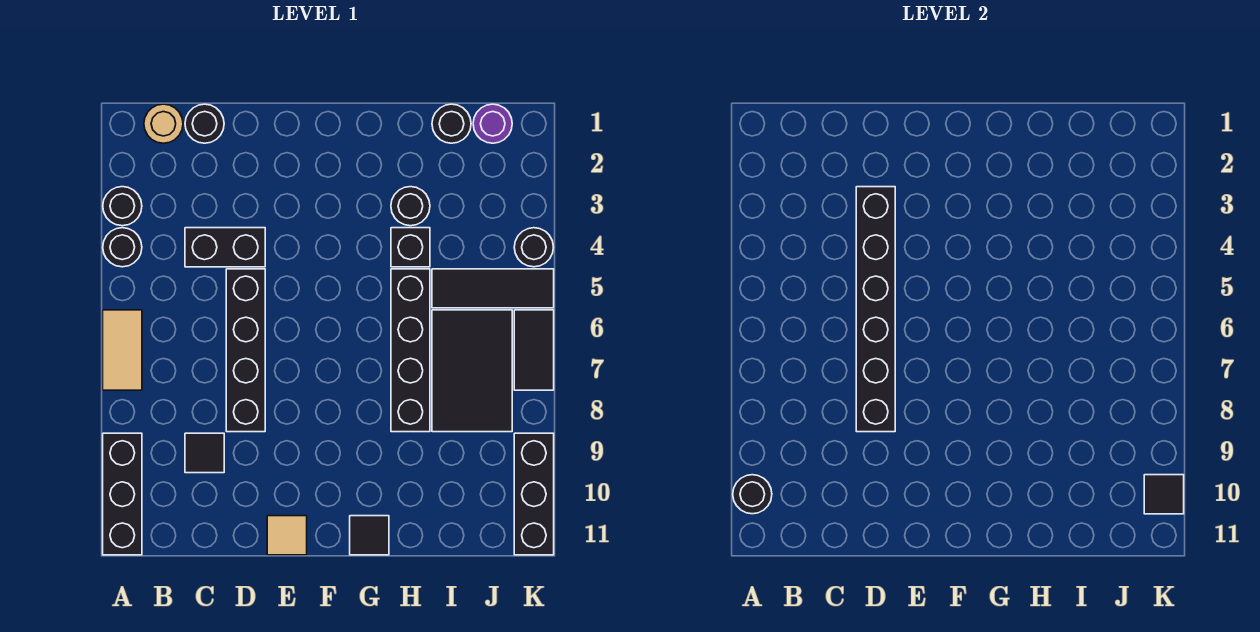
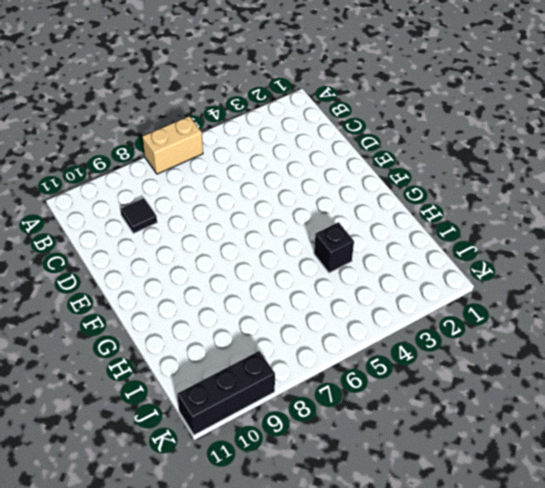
tan brick A6:A7 level 1 -> tan tile A6:A7 level 1
none -> black round brick A3 level 1
none -> black round brick A4 level 1
none -> black brick A9:A11 level 1

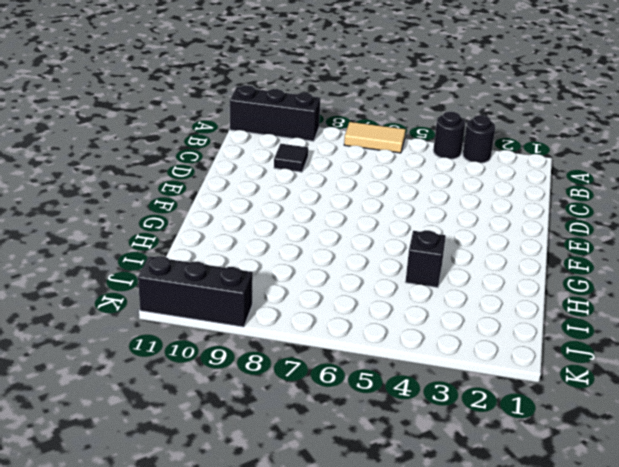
none -> tan round brick B1 level 1
none -> black round brick C1 level 1
none -> black brick C4:D4 level 1

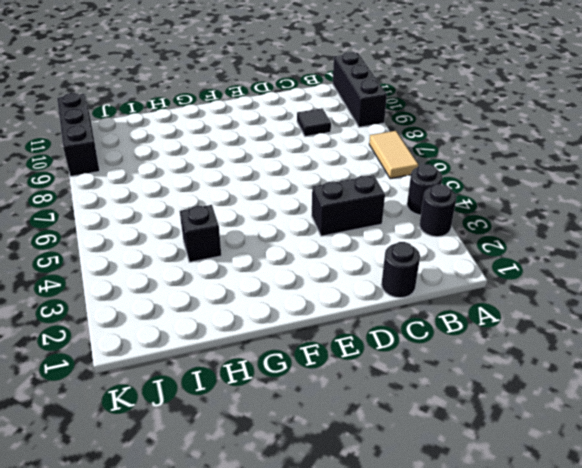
none -> tan round brick B1 level 1
none -> black brick D5:D8 level 1
none -> tan tile E11 level 1

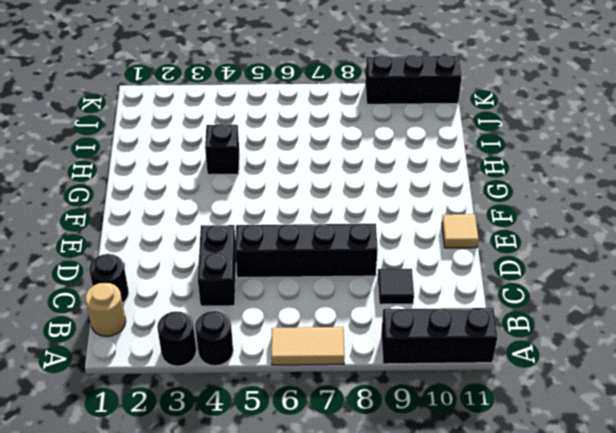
none -> black tile G11 level 1
none -> black round brick H3 level 1
none -> black brick H5:H8 level 1

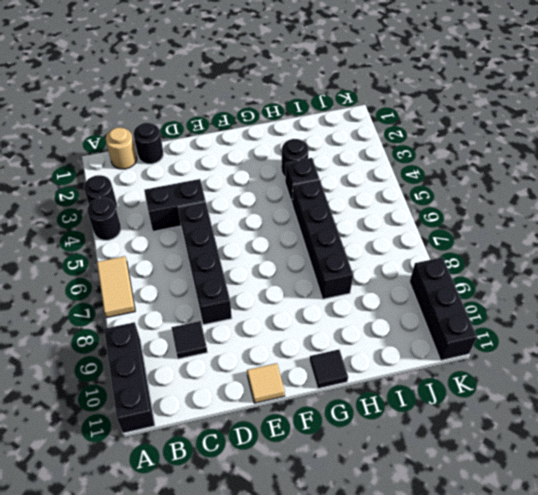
none -> black round brick I1 level 1
none -> black tile I5:K5 level 1
none -> black tile I6:J8 level 1

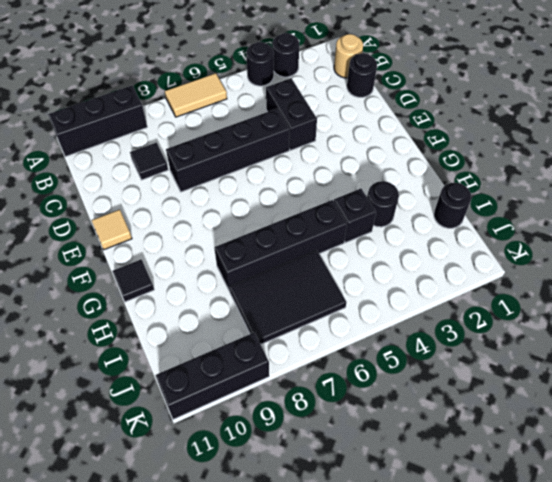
none -> black tile I5:K5 level 1
none -> purple round brick J1 level 1
none -> black round brick K4 level 1

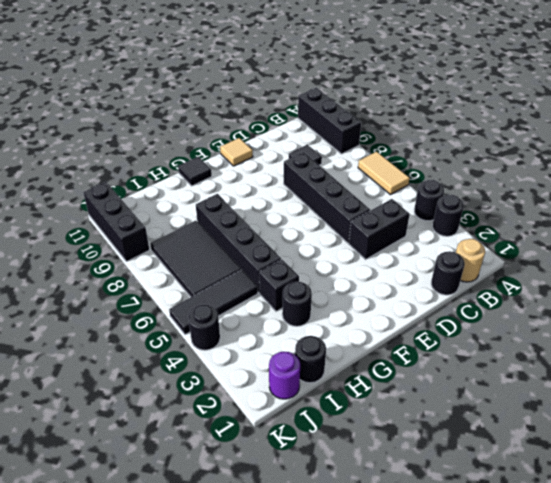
none -> black tile K6:K7 level 1
none -> black round brick A10 level 2
none -> black brick D3:D8 level 2

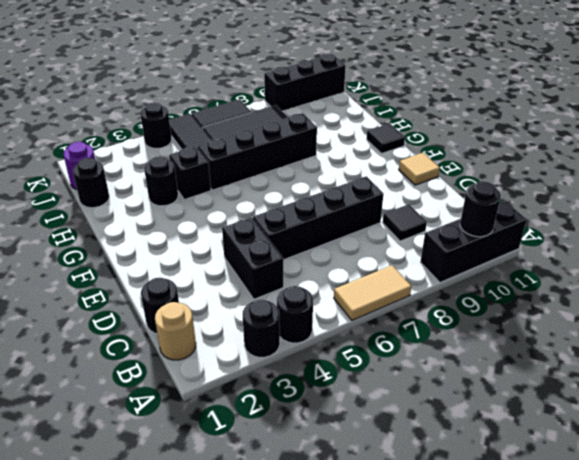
none -> black brick D3:D8 level 2
none -> black tile K10 level 2

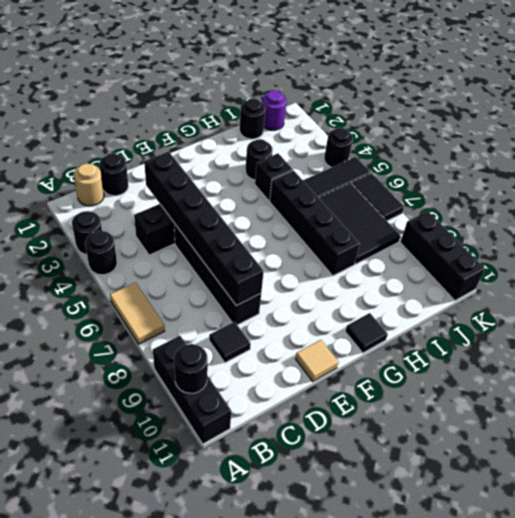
none -> black tile K10 level 2

